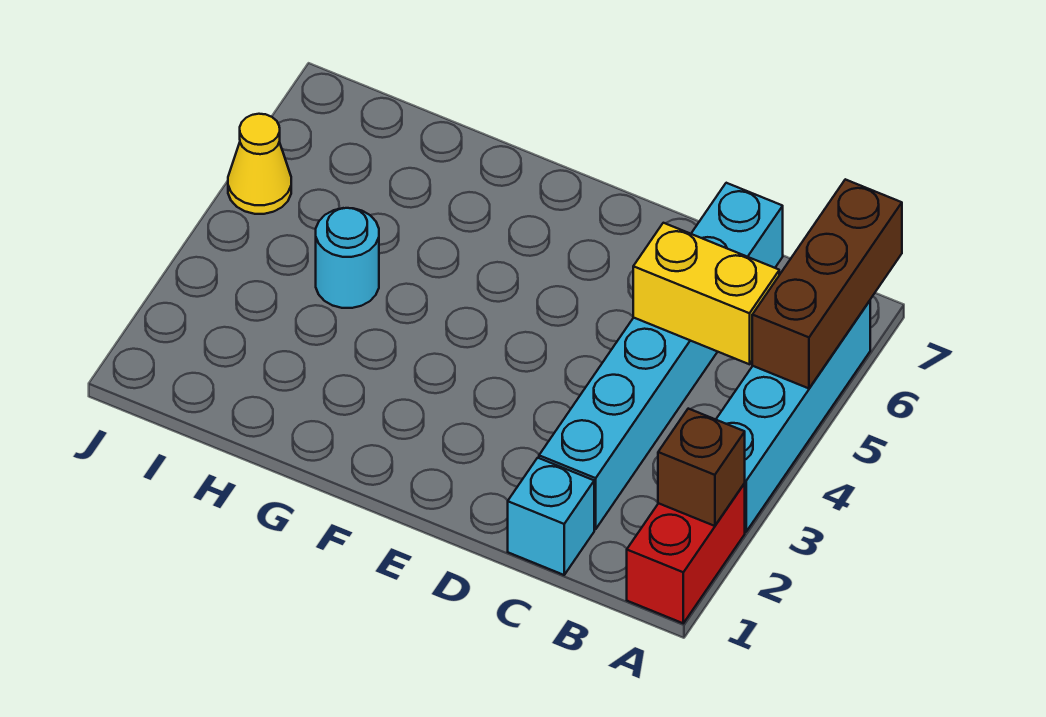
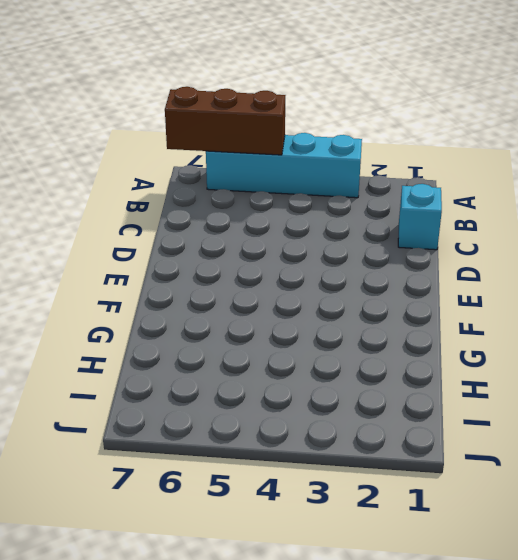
none -> red brick A1:A2 level 1
none -> cyan brick C2:C7 level 1

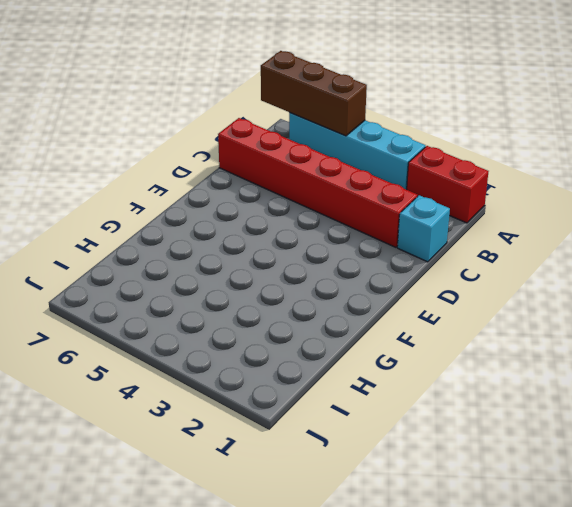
red brick C2:C7 level 1 -> cyan brick C2:C7 level 1
none -> cyan round brick H4 level 1
none -> yellow cone J5 level 1

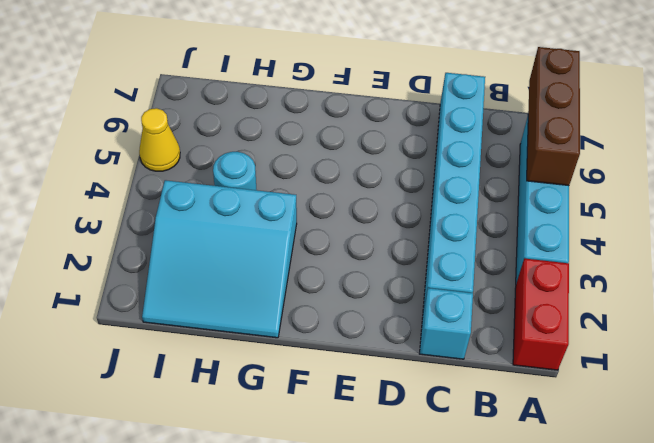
cyan slope G1:I3 level 1 top 3 -> none
none -> brown brick A2 level 2
none -> yellow brick B5:C5 level 2

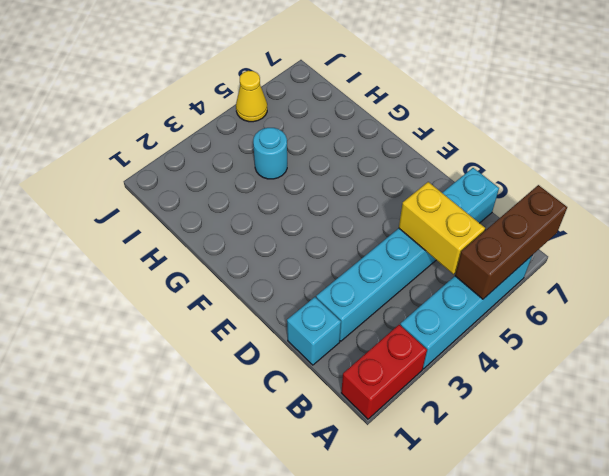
none -> brown brick A2 level 2

